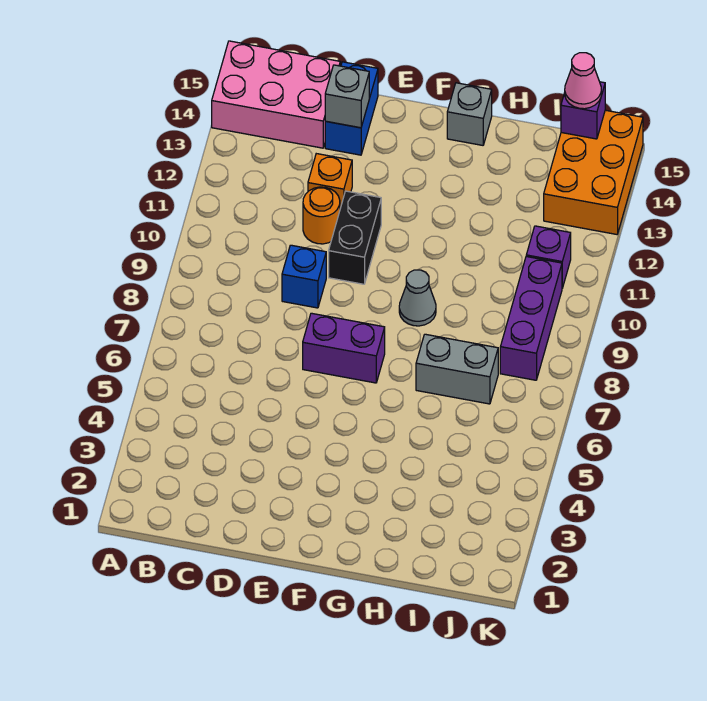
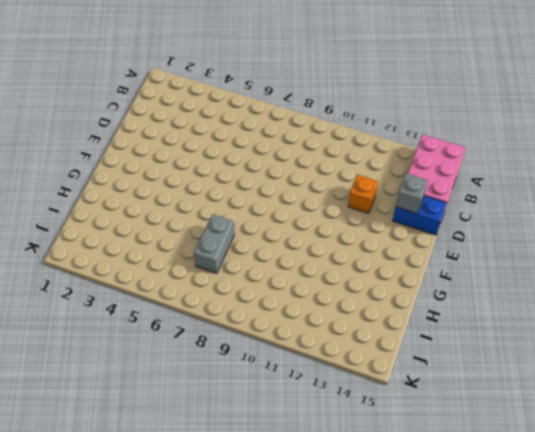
none -> blue brick D9 level 1
none -> orange round brick D11 level 1
none -> purple brick E7:F7 level 1

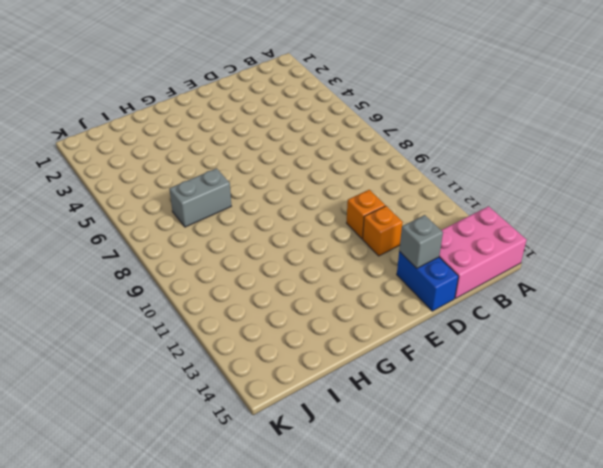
orange brick D11 level 1 -> orange round brick D11 level 1
none -> blue brick D9 level 1
none -> purple brick E7:F7 level 1
none -> black brick E10:E11 level 1

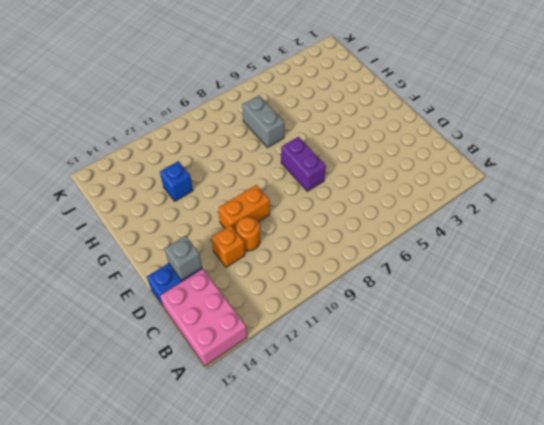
orange brick E10:E11 level 1 -> black brick E10:E11 level 1
blue brick H12 level 1 -> blue brick D9 level 1
none -> grey cone G9 level 1
none -> grey brick G15 level 1
none -> purple brick J8:J10 level 1

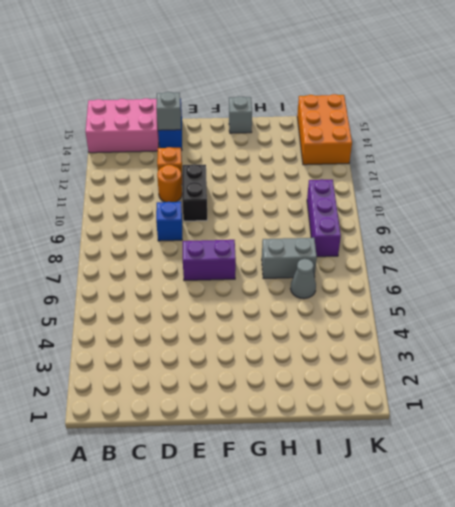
grey cone I6 level 1 -> grey cone G9 level 1
none -> purple brick J11 level 1
none -> purple brick J15 level 2
none -> pink cone J15 level 3

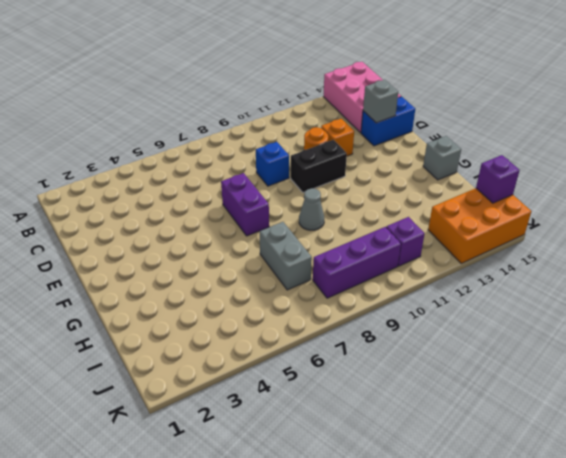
none -> pink cone J15 level 3

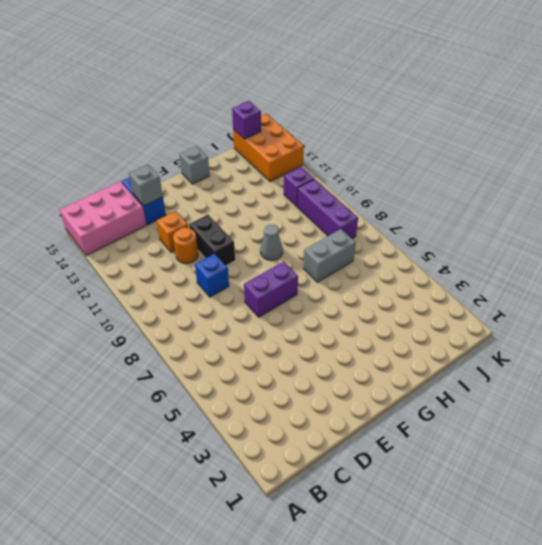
none -> pink cone J15 level 3

